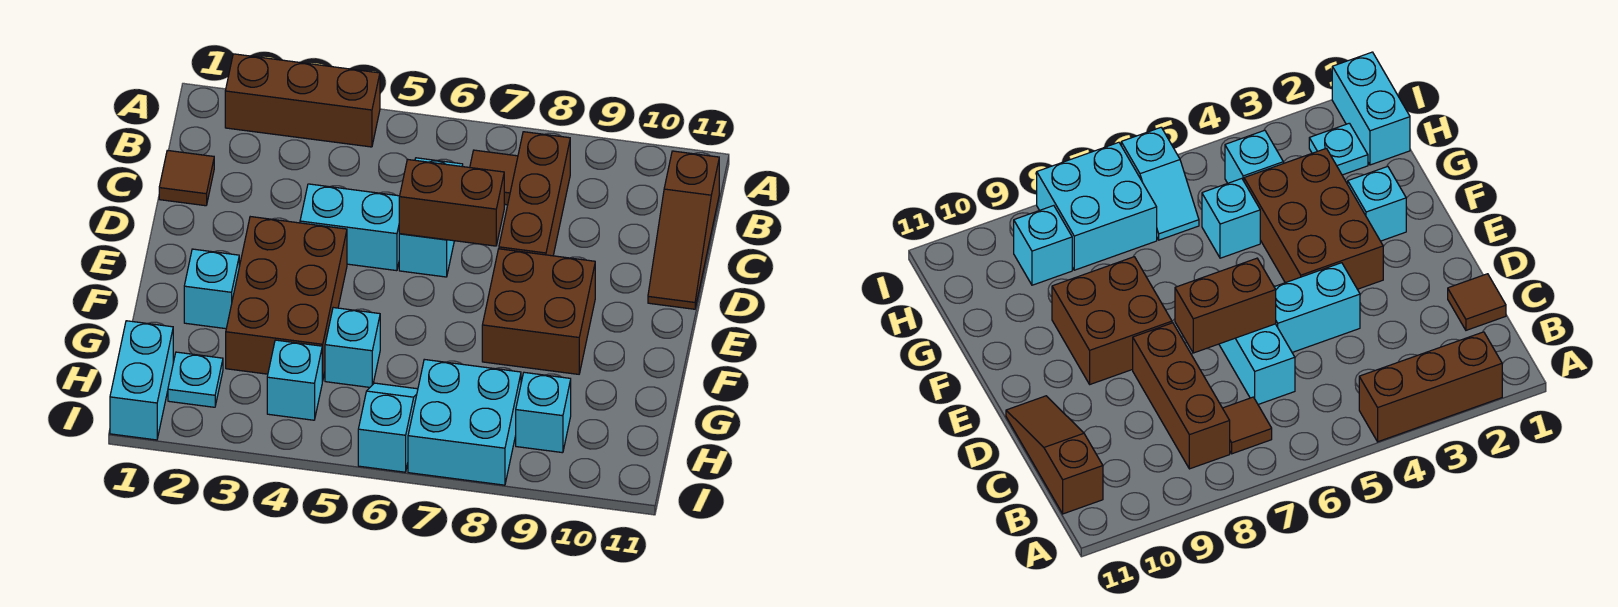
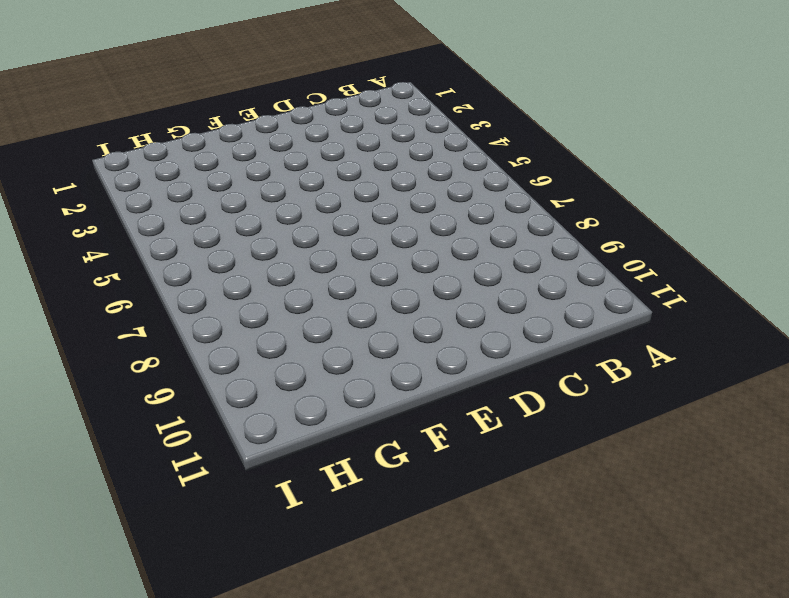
none -> brown brick A2:A4 level 1
none -> brown tile B7 level 1
none -> brown brick B8:D8 level 1

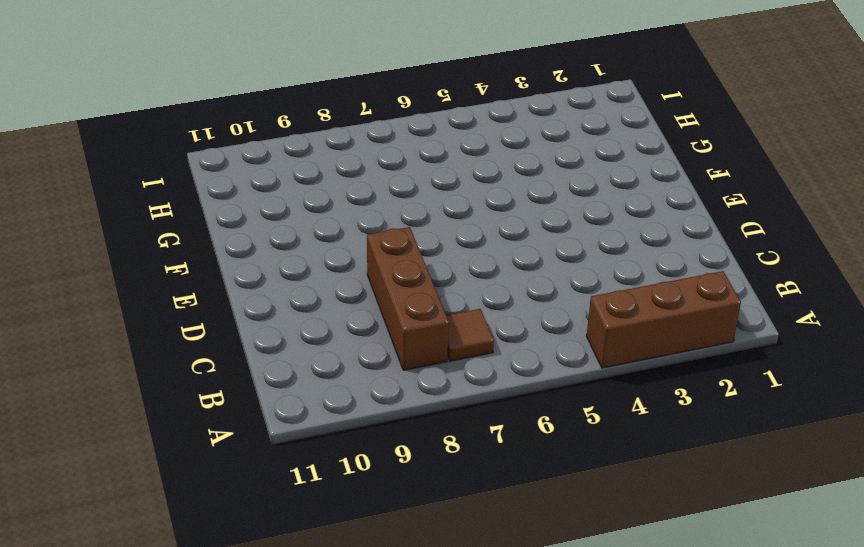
none -> brown slope B11:D11 level 1 top B
none -> brown tile C1 level 1
none -> cyan brick C6:D6 level 1

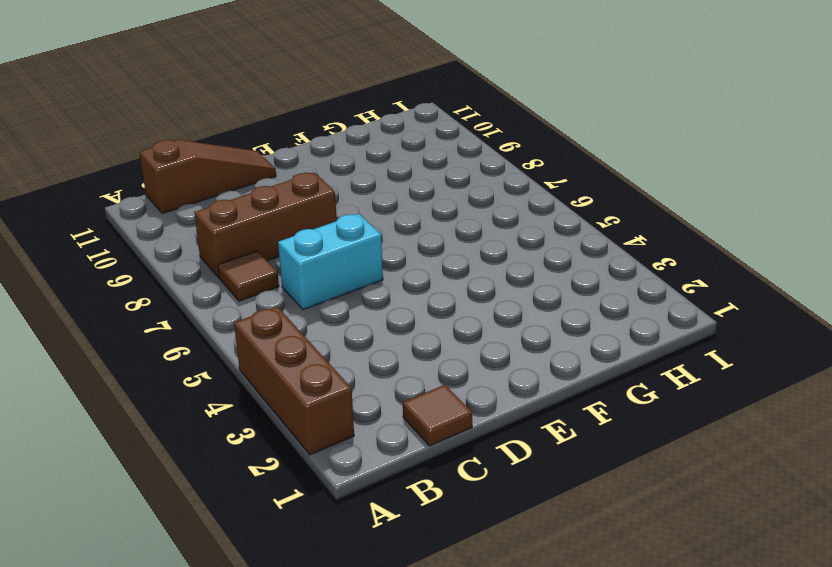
none -> cyan brick D4:D5 level 1
none -> brown brick E3:G4 level 1
none -> brown brick E8:F9 level 1

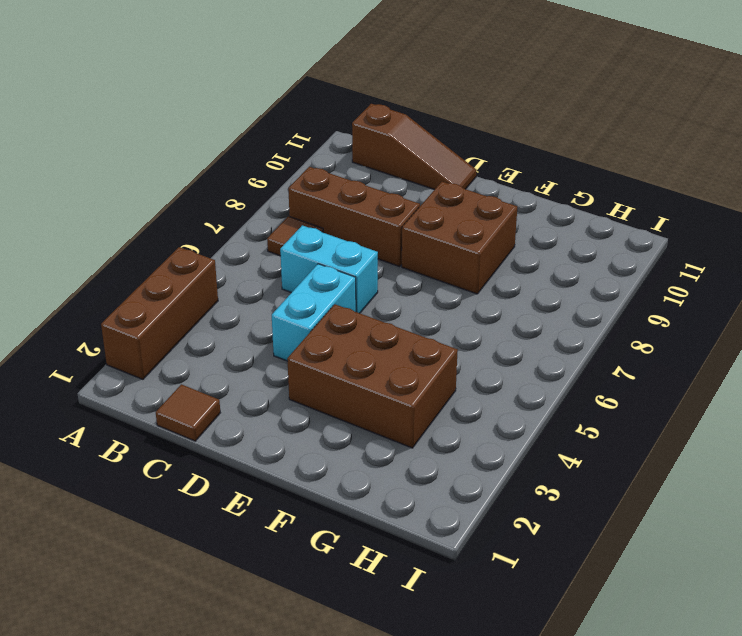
none -> cyan brick F2 level 1
none -> cyan brick G5 level 1
none -> cyan brick H1:I1 level 1

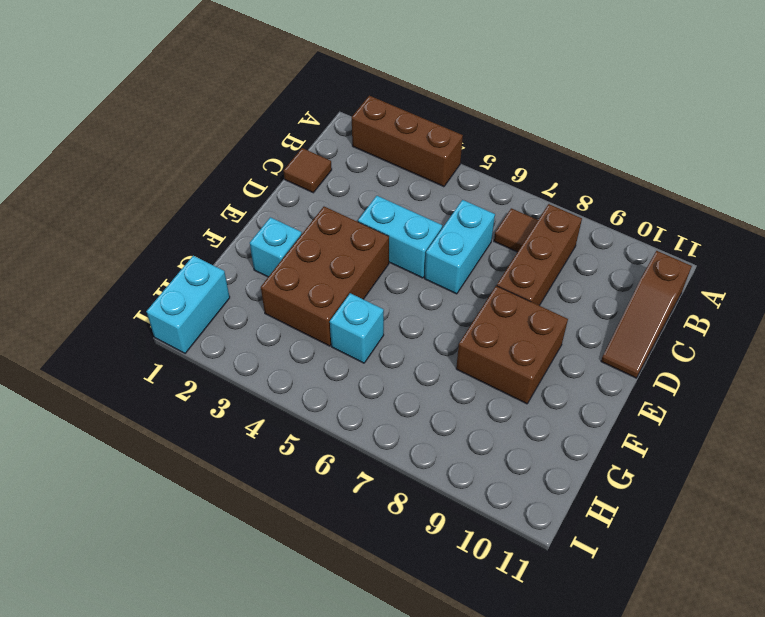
none -> cyan plate H2 level 1
none -> cyan brick H4 level 1
none -> cyan slope H6:I6 level 1 top I

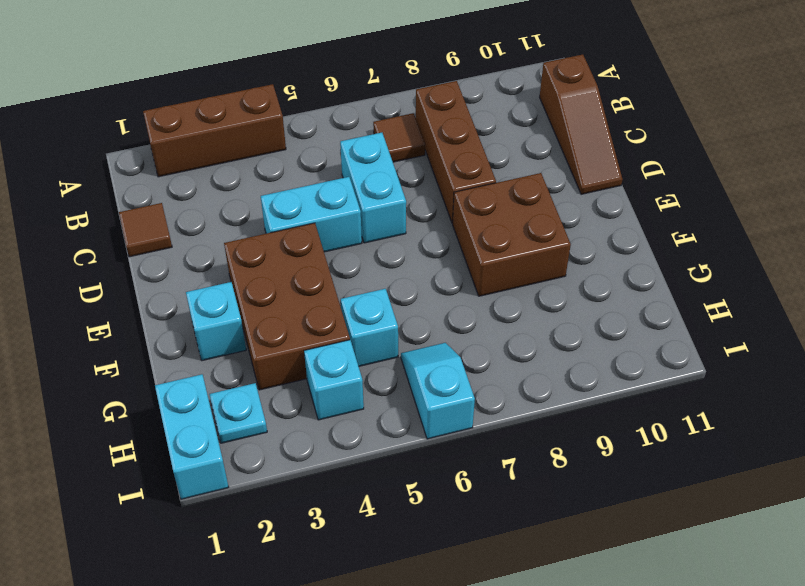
none -> cyan brick H7:I8 level 1
none -> cyan brick H9 level 1
none -> brown brick D6:D7 level 2

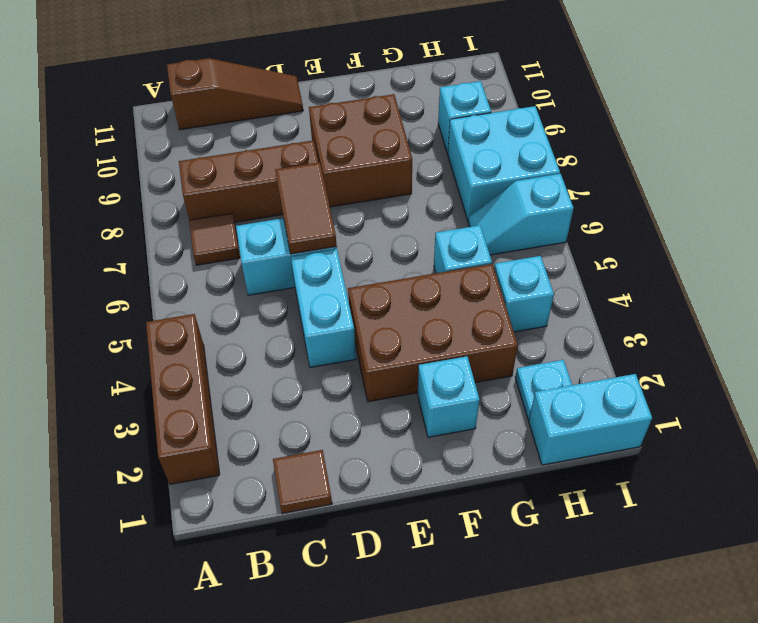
brown tile D6:D7 level 2 -> brown brick D6:D7 level 2

